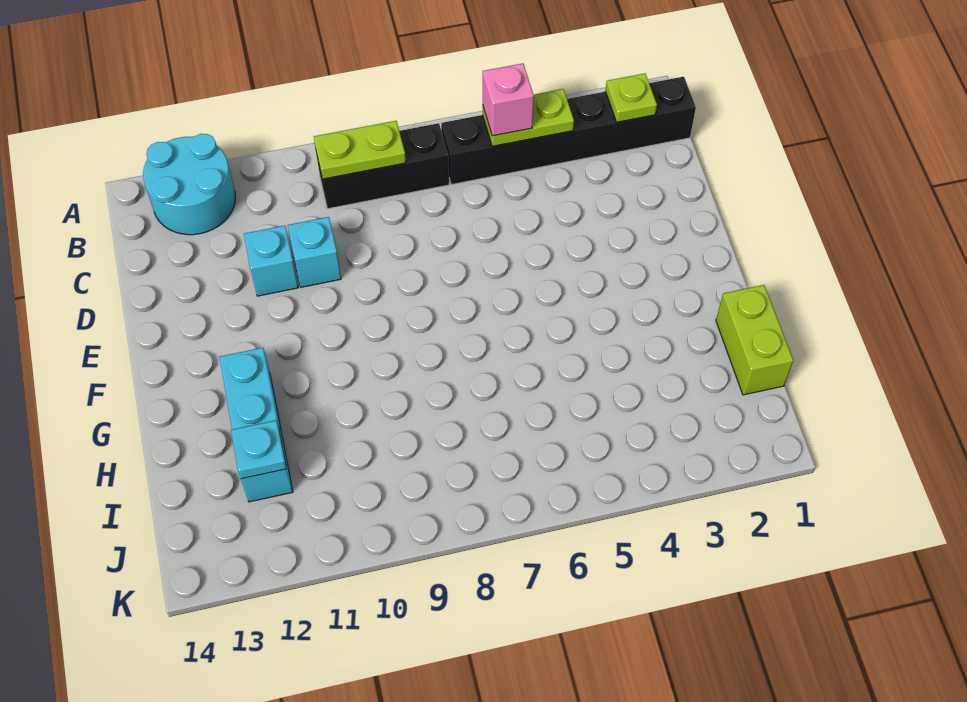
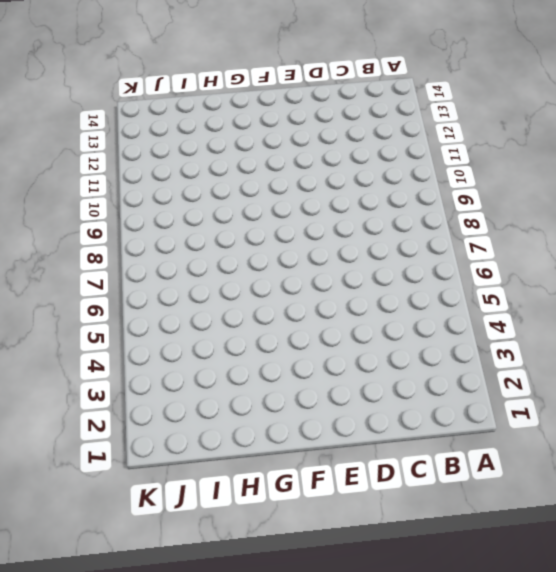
none -> cyan round brick A12:B13 level 1
none -> black brick B1:B6 level 1
none -> black brick B7:B9 level 1

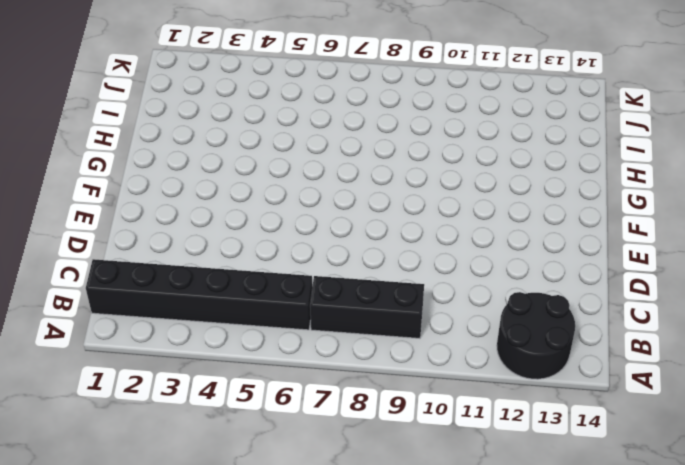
black round brick A12:B13 level 1 -> cyan round brick A12:B13 level 1
none -> cyan brick D10 level 1
none -> cyan brick D11 level 1
none -> cyan brick G12:I12 level 1

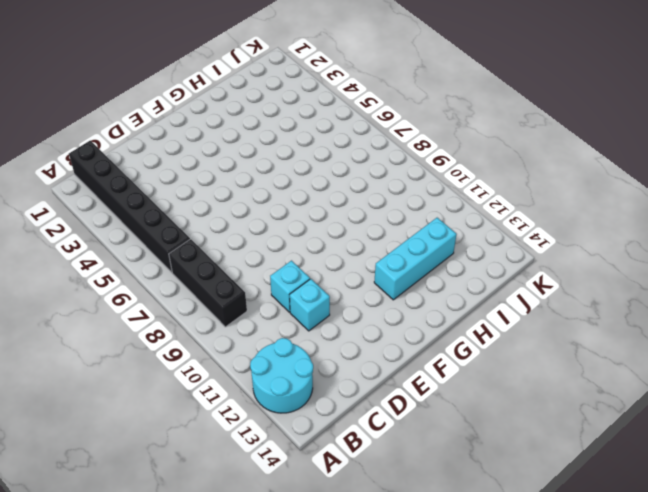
none -> lime brick H1:I1 level 1
none -> lime plate B2 level 2
none -> lime plate B4:B5 level 2

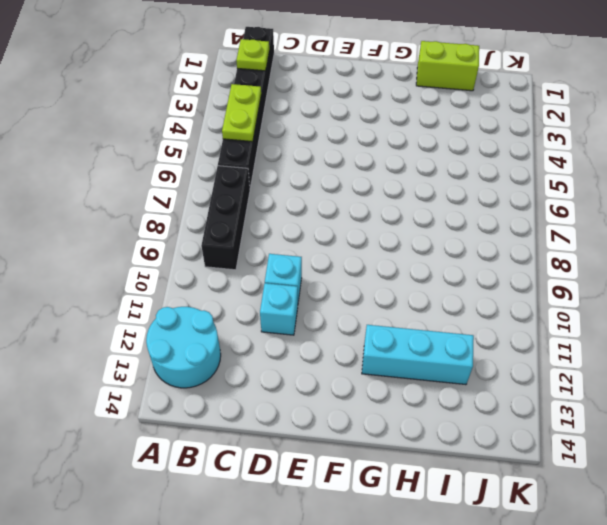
none -> lime plate B8:B9 level 2
none -> cyan plate I12 level 2
none -> pink brick B5 level 3

